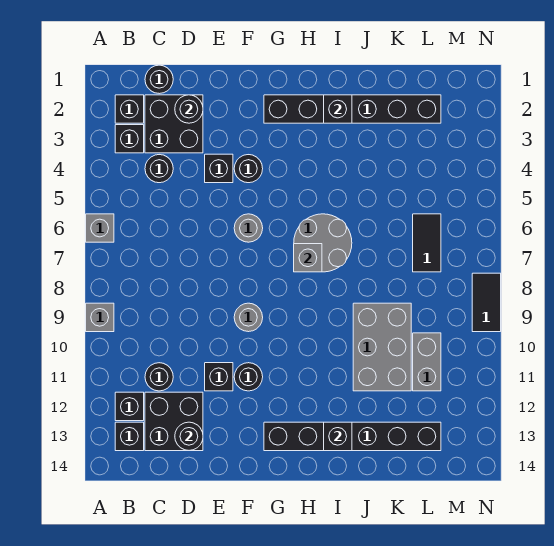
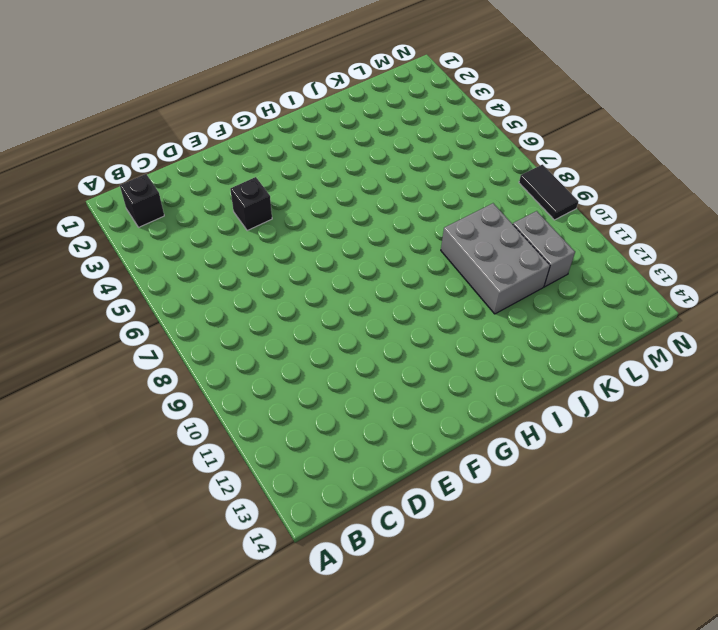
none -> grey brick A6 level 1
none -> grey brick A9 level 1
none -> black brick B3 level 1

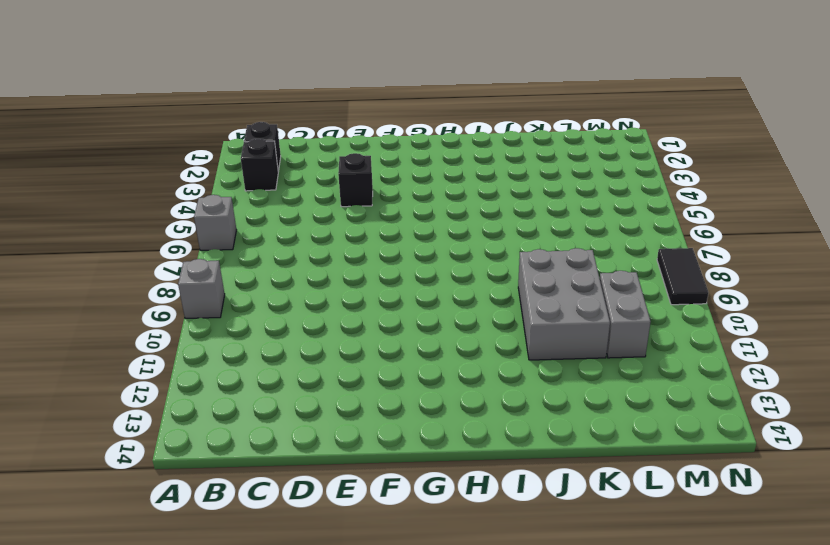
none -> black brick B12 level 1
none -> black brick B13 level 1
none -> black round brick C1 level 1

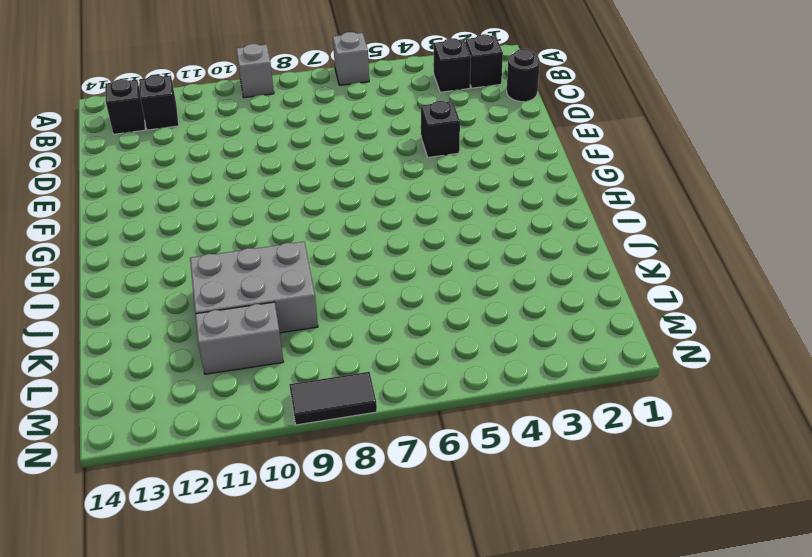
none -> black brick C2:D3 level 1
none -> black round brick C4 level 1
none -> black round brick C11 level 1

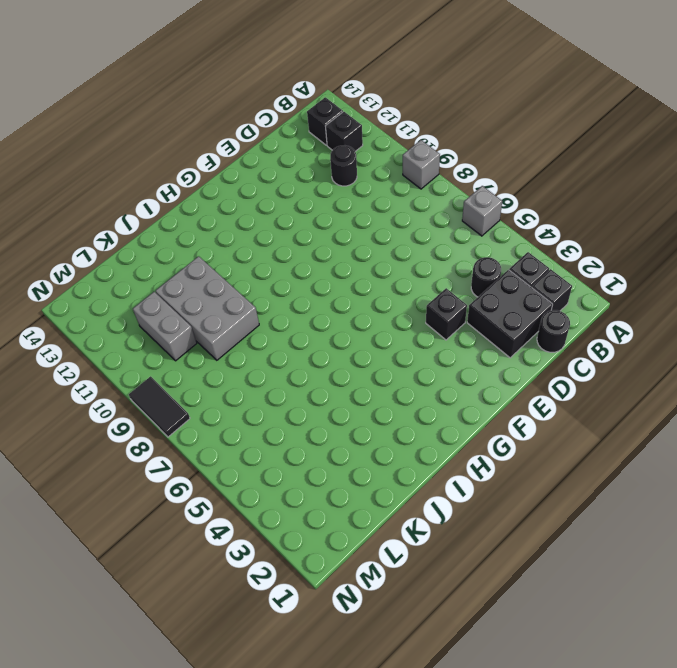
none -> black brick C12:D13 level 1
none -> black brick E11 level 1
none -> black round brick F4 level 1

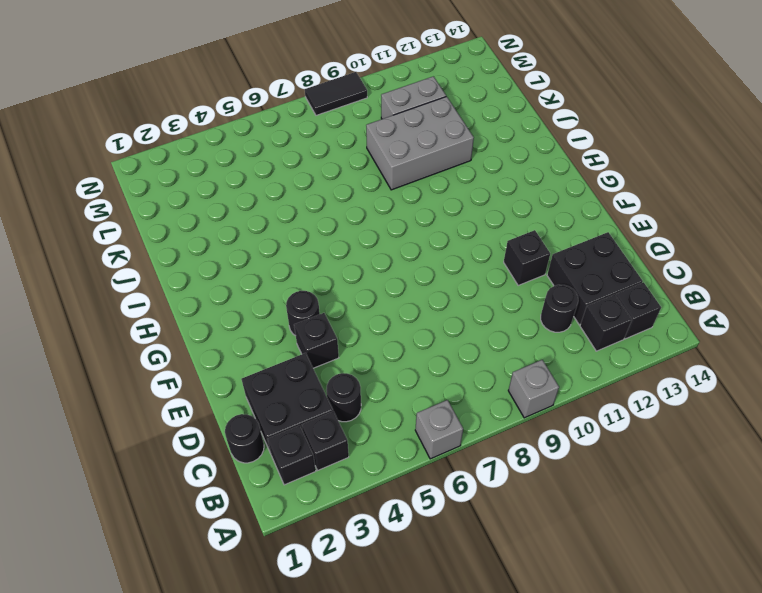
none -> grey round brick F6 level 1
none -> grey round brick F9 level 1
none -> black round brick F11 level 1

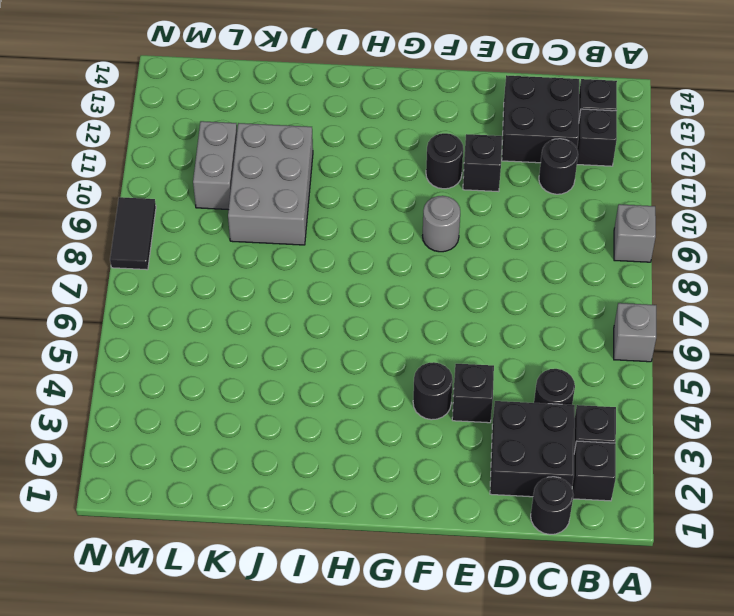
none -> grey round brick F6 level 1
none -> black brick G2:L2 level 1
none -> black brick G13:L13 level 1

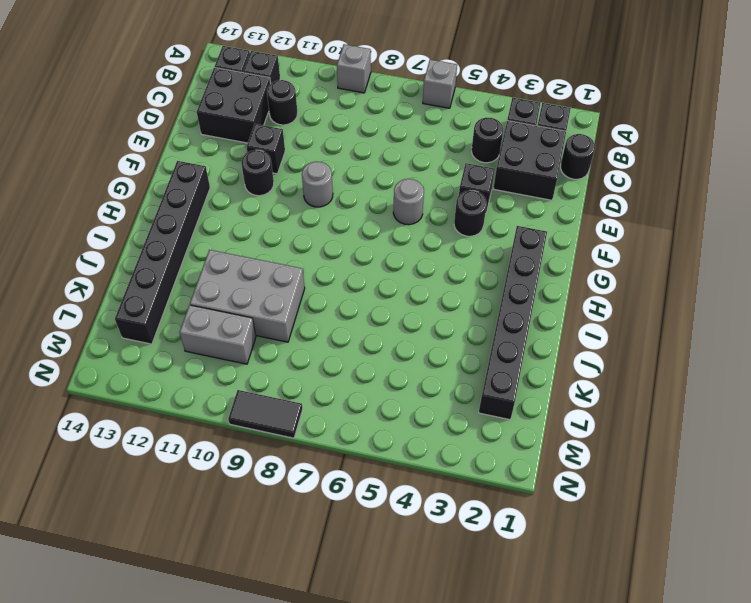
none -> grey round brick H6:I7 level 1
none -> black tile L6:L7 level 1
none -> black round brick D2 level 2

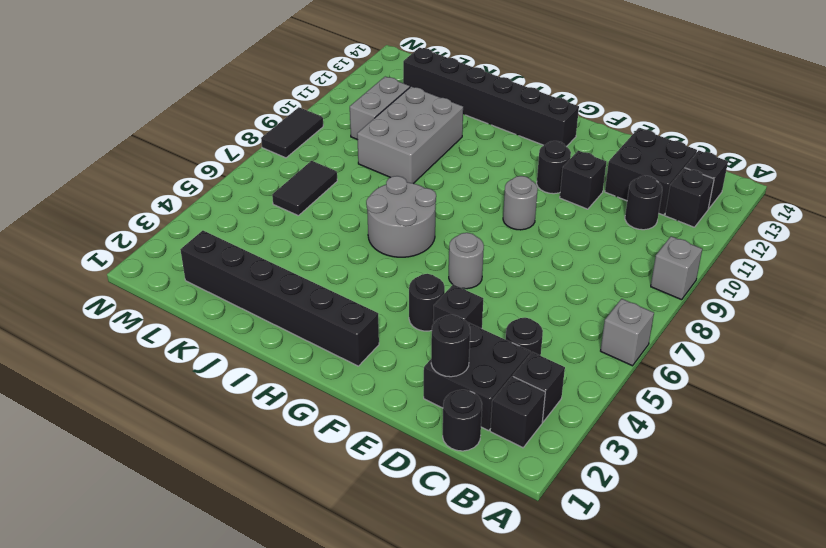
none -> black round brick D13 level 2
none -> grey brick H7 level 2
none -> black brick I2 level 2

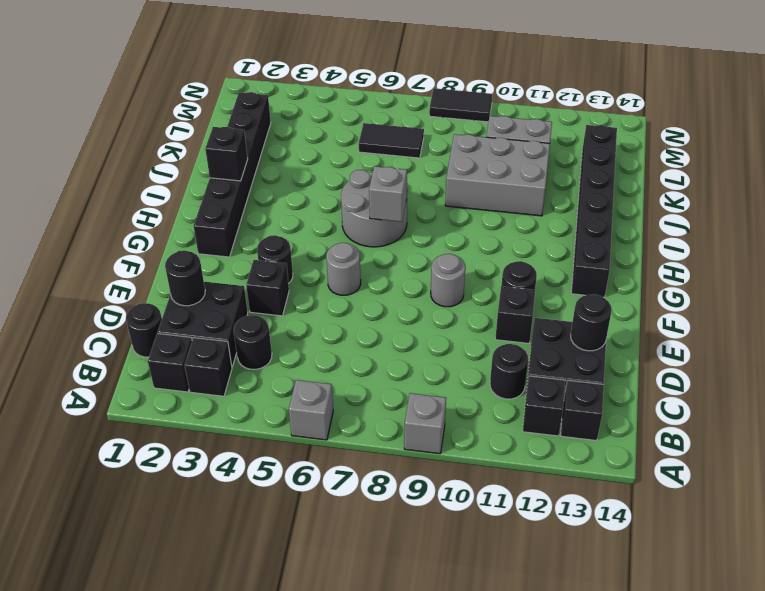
none -> black brick I13 level 2

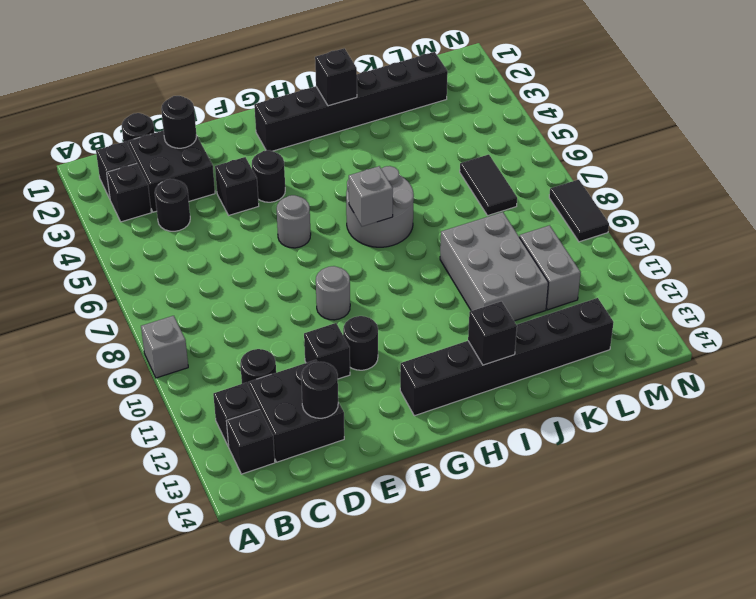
none -> grey brick A6 level 1

